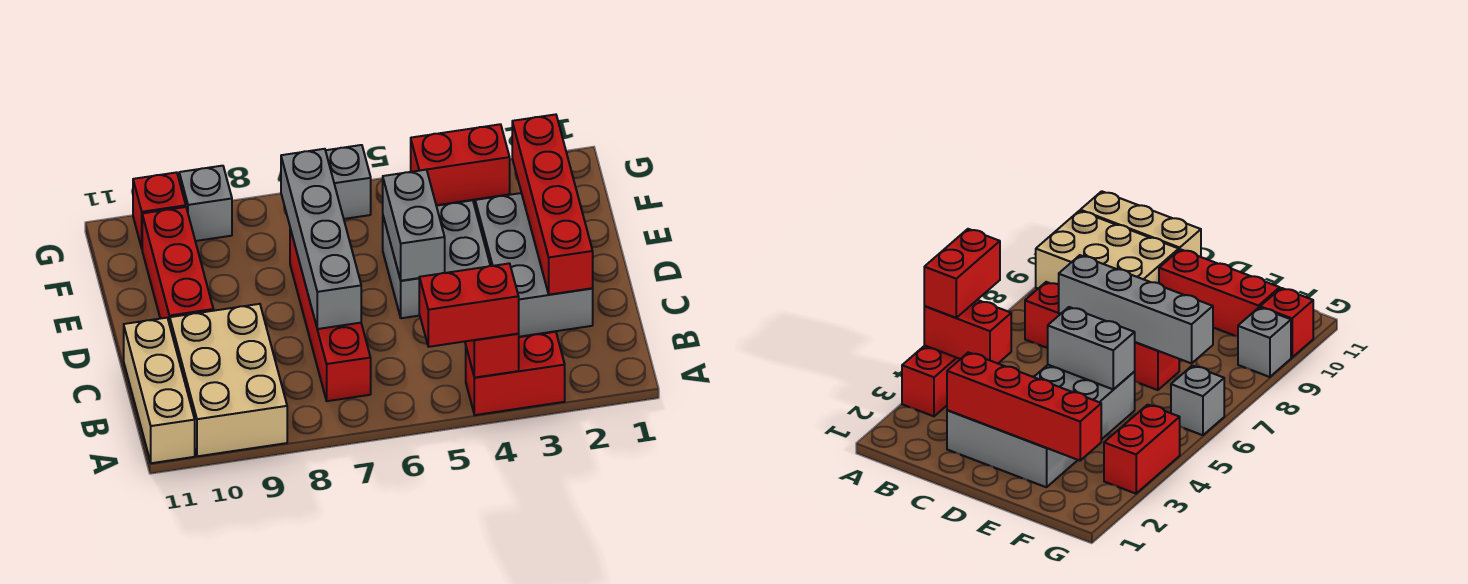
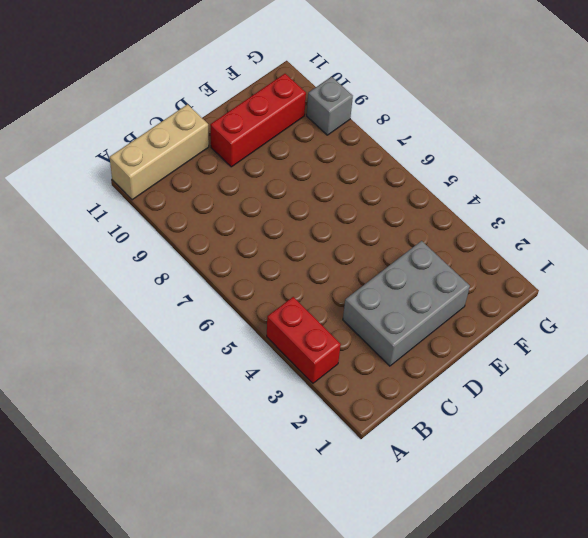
none -> tan brick A9:C10 level 1
none -> red brick B7:E7 level 1
none -> grey brick D4:E5 level 1

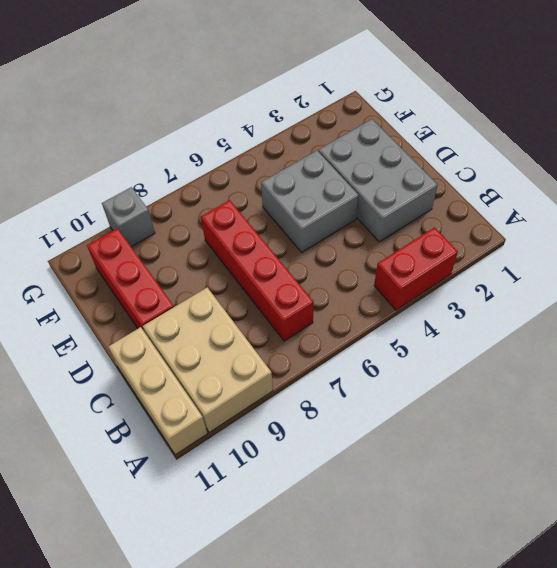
none -> red brick G3:G4 level 1
none -> grey brick G6 level 1
none -> red brick G10 level 1

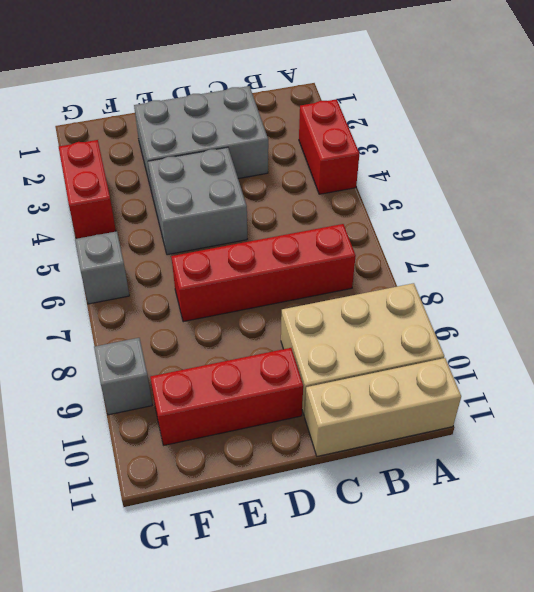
none -> red brick G10 level 1
none -> red brick A4:B4 level 2
none -> red brick C2:F2 level 2

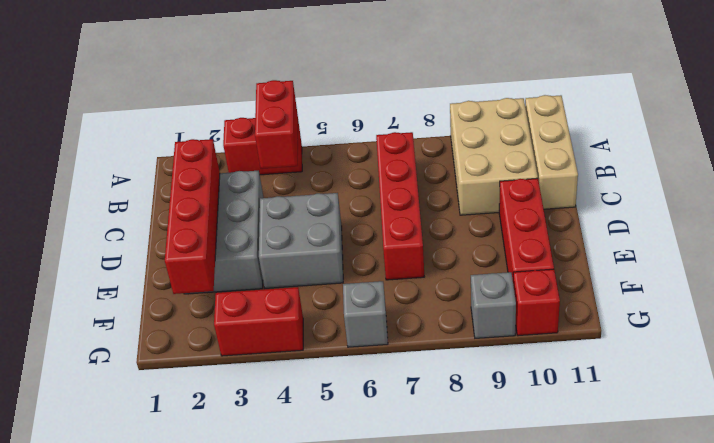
none -> grey brick C7:F7 level 2
none -> grey brick D5:E5 level 2
none -> red brick A4:A5 level 3

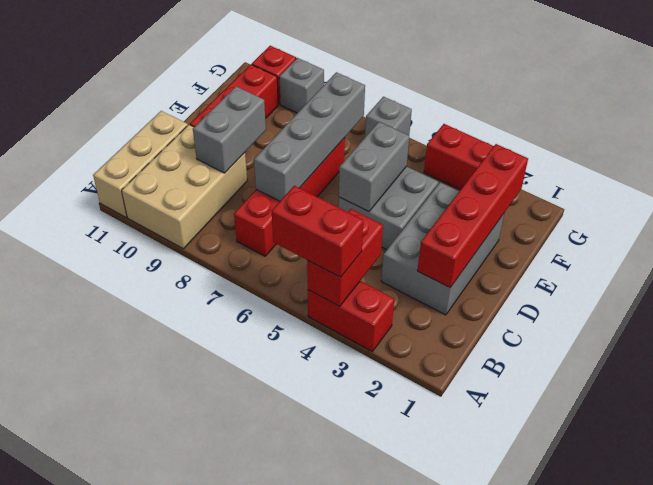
grey brick C9:D9 level 2 -> none

